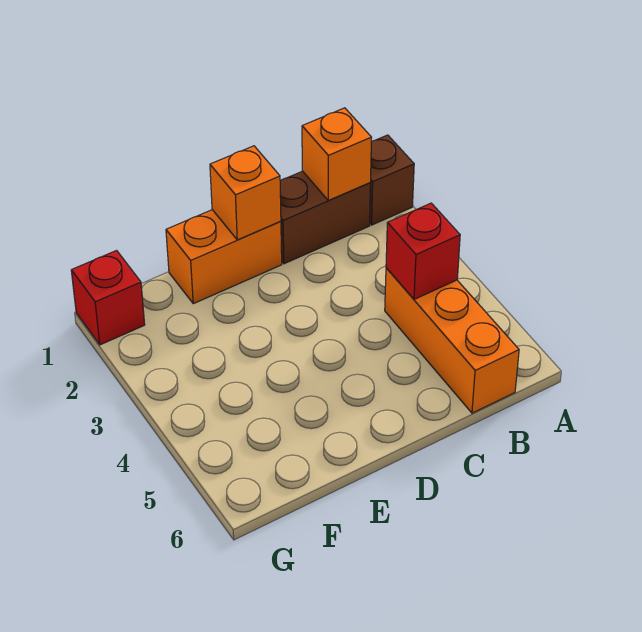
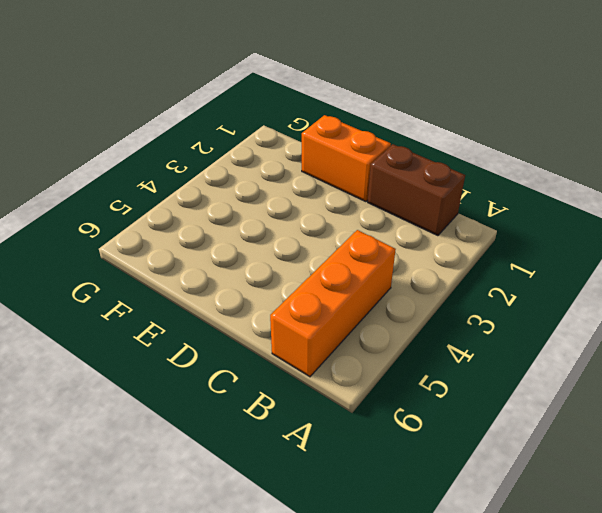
none -> brown brick A1 level 1
none -> red brick G1 level 1

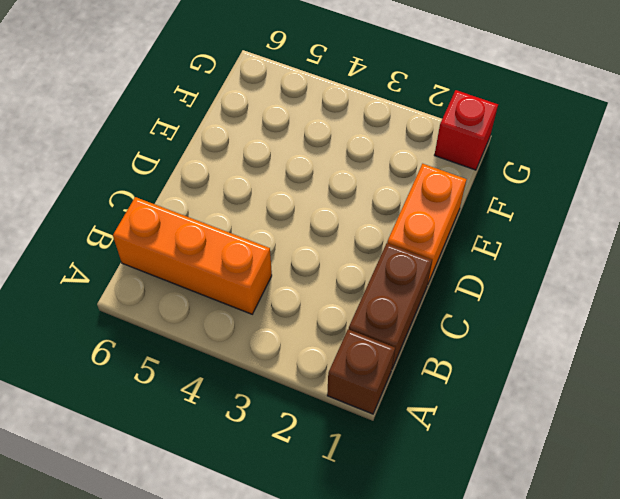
none -> orange brick B1 level 2
none -> red brick B4 level 2

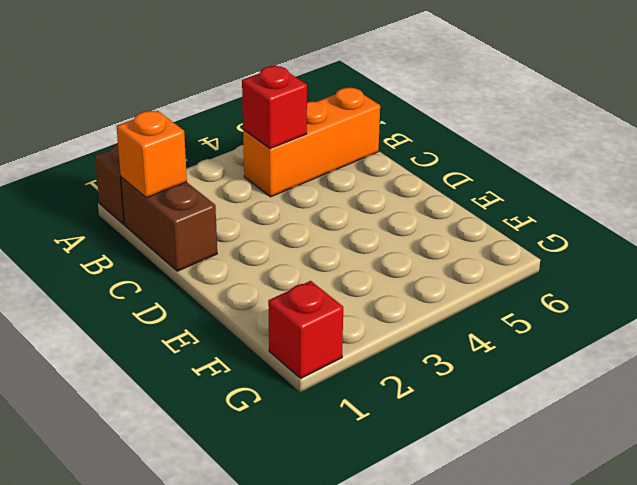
none -> orange brick D1:E1 level 1
none -> orange brick D1 level 2

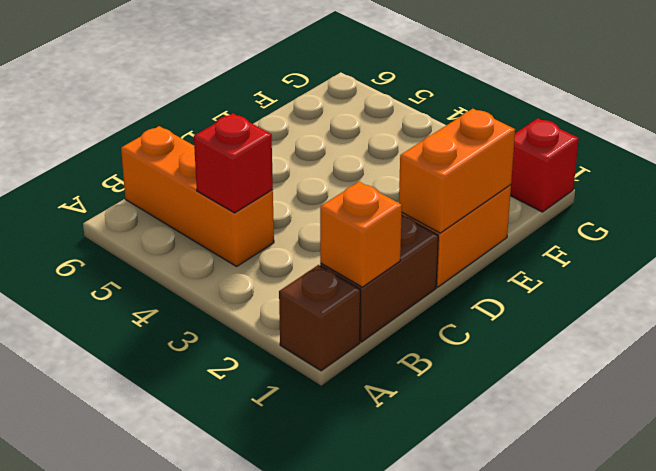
orange brick D1:E1 level 2 -> orange brick D1 level 2

